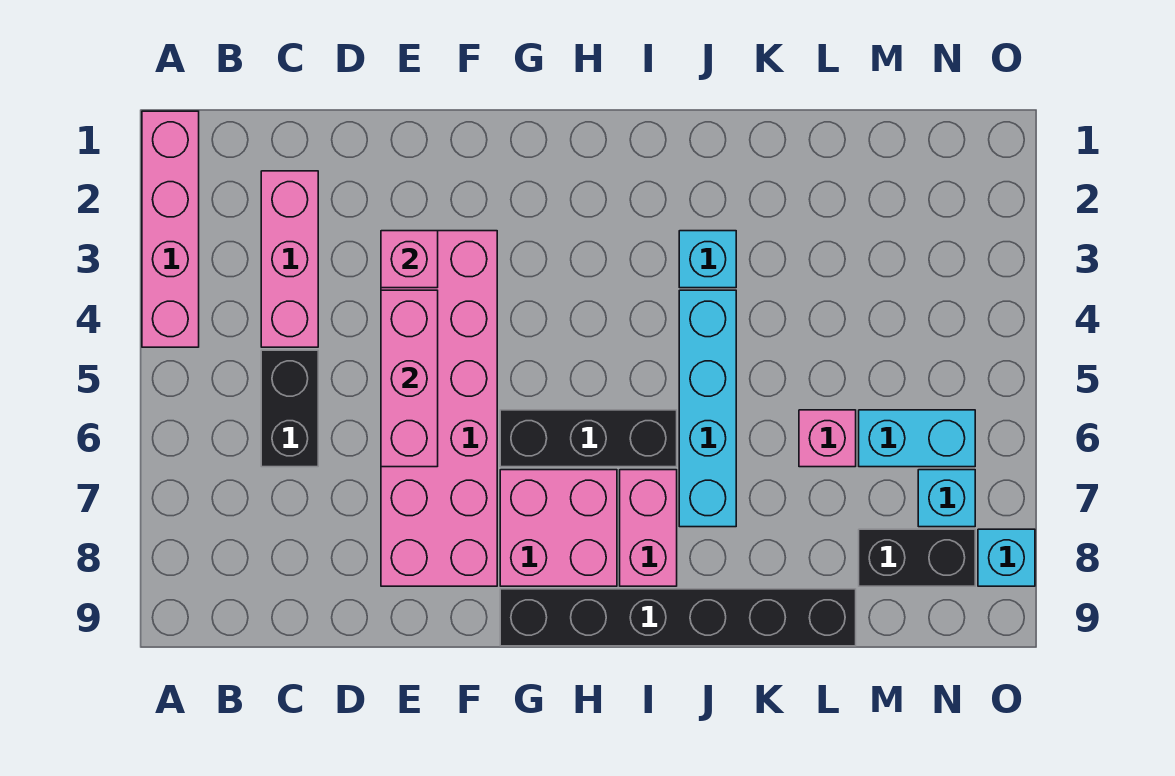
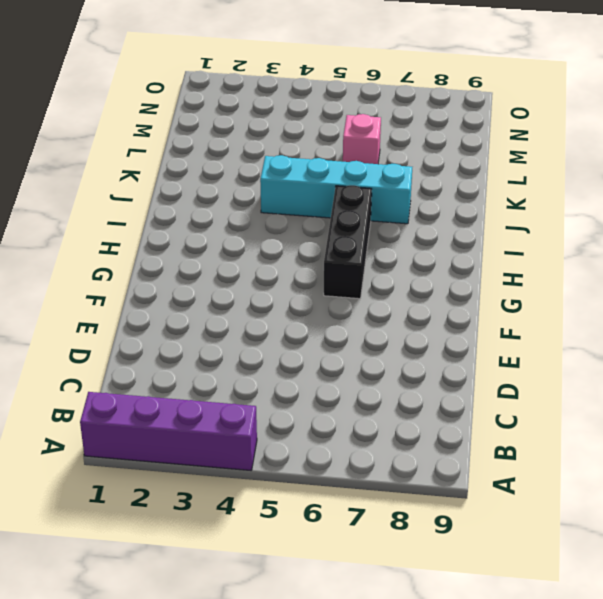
purple brick A1:A4 level 1 -> pink brick A1:A4 level 1
none -> pink brick C2:C4 level 1
none -> black brick C5:C6 level 1
none -> pink brick E3:F8 level 1

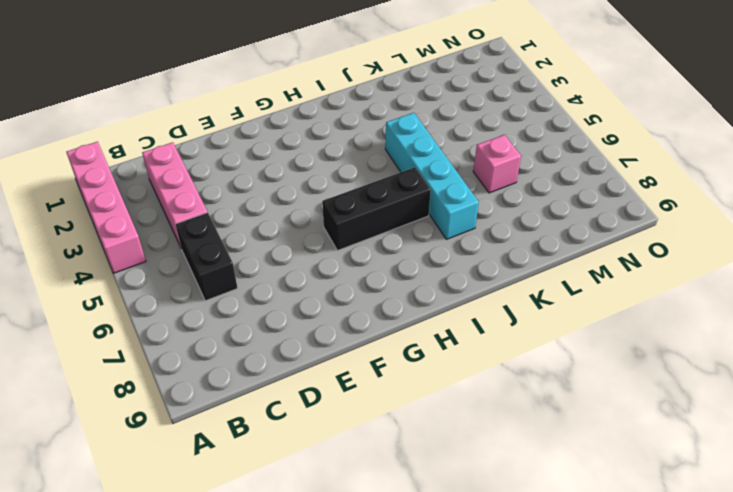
none -> pink brick E3:F8 level 1
none -> pink brick G7:H8 level 1
none -> black brick G9:L9 level 1

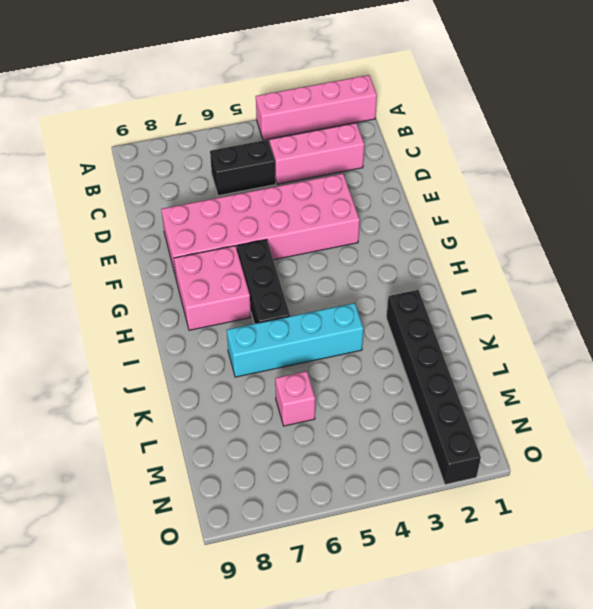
black brick J2:O2 level 1 -> black brick G9:L9 level 1
none -> pink brick I7:I8 level 1
none -> cyan brick J3 level 1
none -> cyan brick M6:N6 level 1

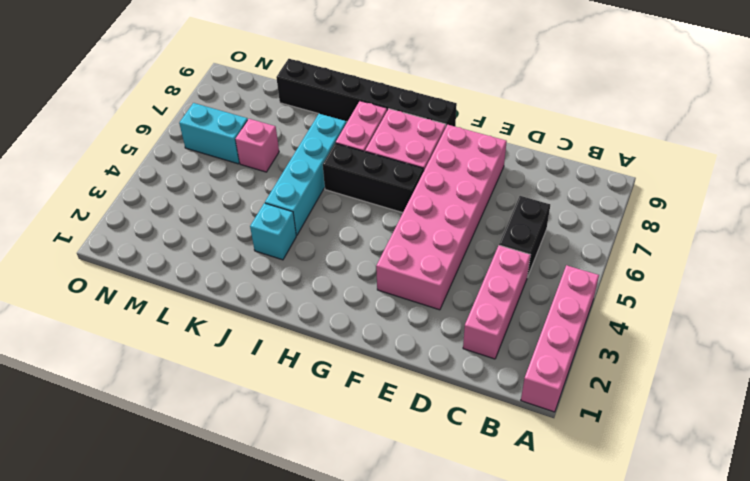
none -> black brick M8:N8 level 1
none -> cyan brick N7 level 1
none -> cyan brick O8 level 1

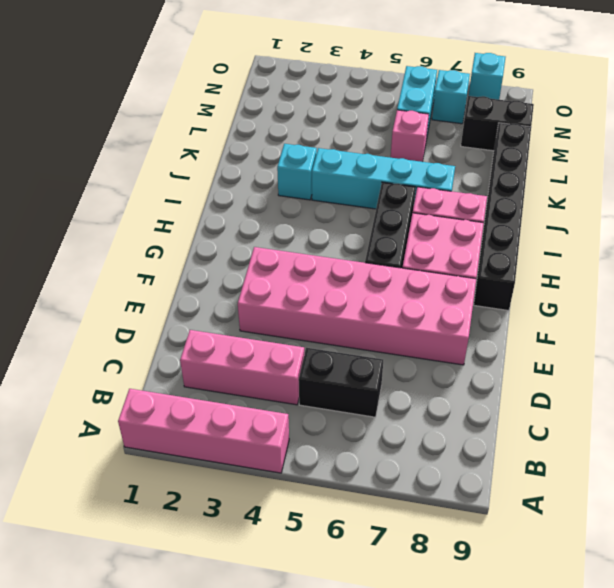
black brick M8:M9 level 1 -> black brick M8:N8 level 1
none -> pink brick E3 level 2
none -> pink brick E4:E6 level 2

